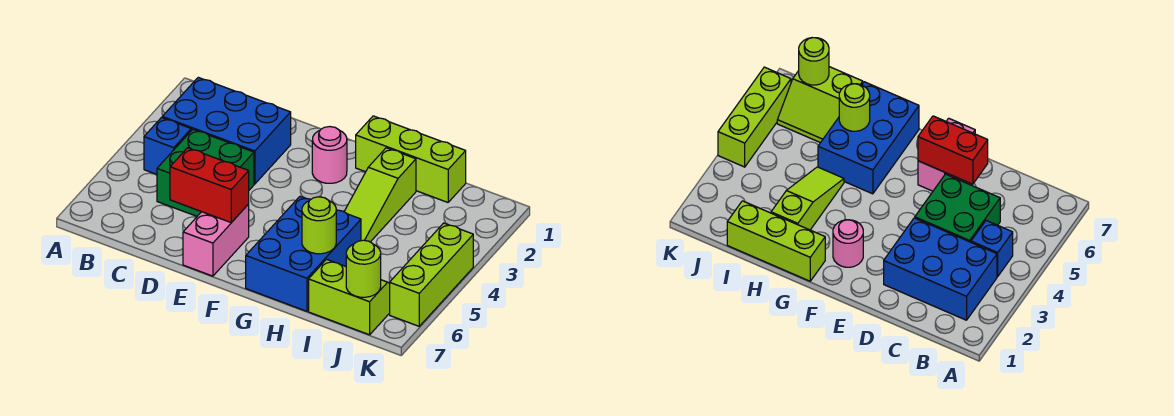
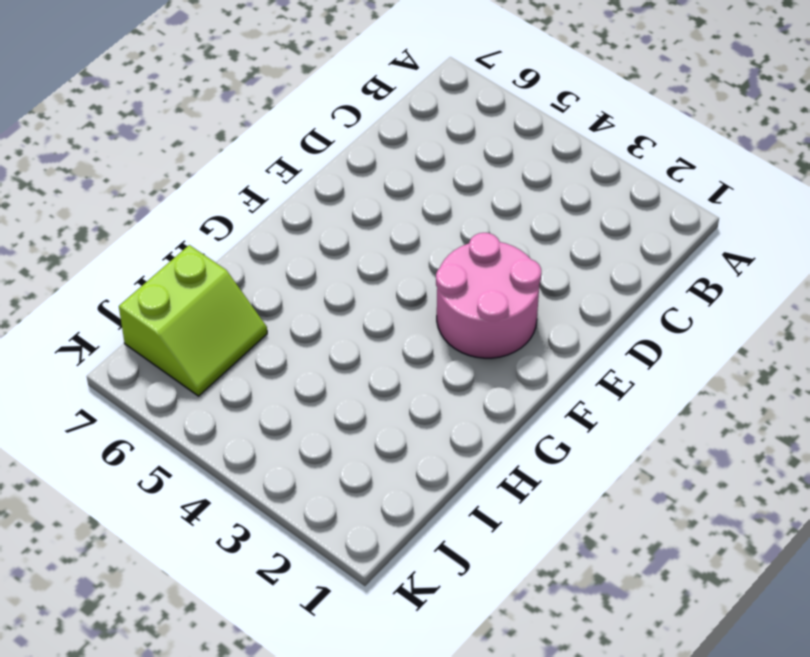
pink round brick E2:F3 level 1 -> pink round brick F2 level 1
none -> blue brick B2:D3 level 1
none -> blue brick B4 level 1
none -> green brick C4:D5 level 1

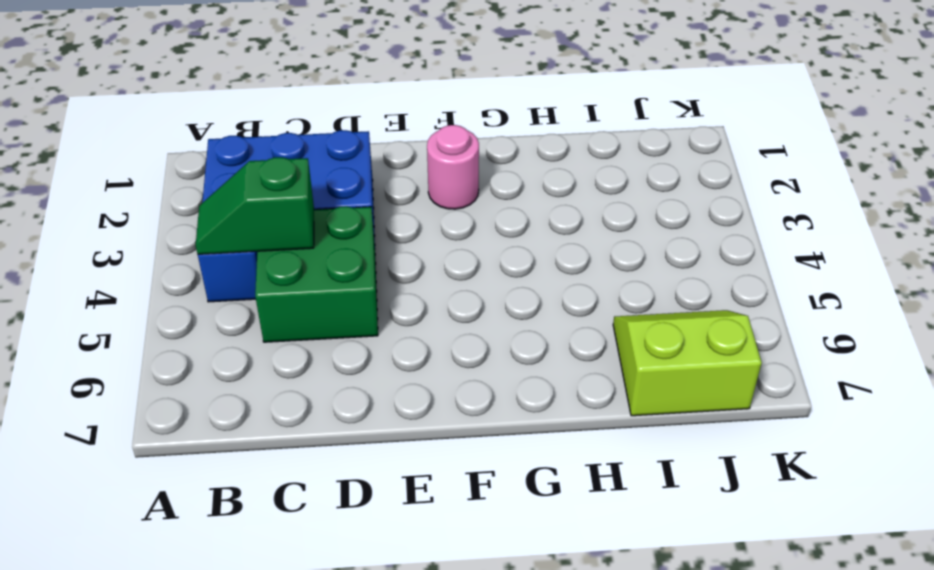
green slope B4:C4 level 2 top C -> none
none -> pink brick E6:E7 level 1
none -> lime brick G1:I1 level 1
none -> blue brick G5:H7 level 1

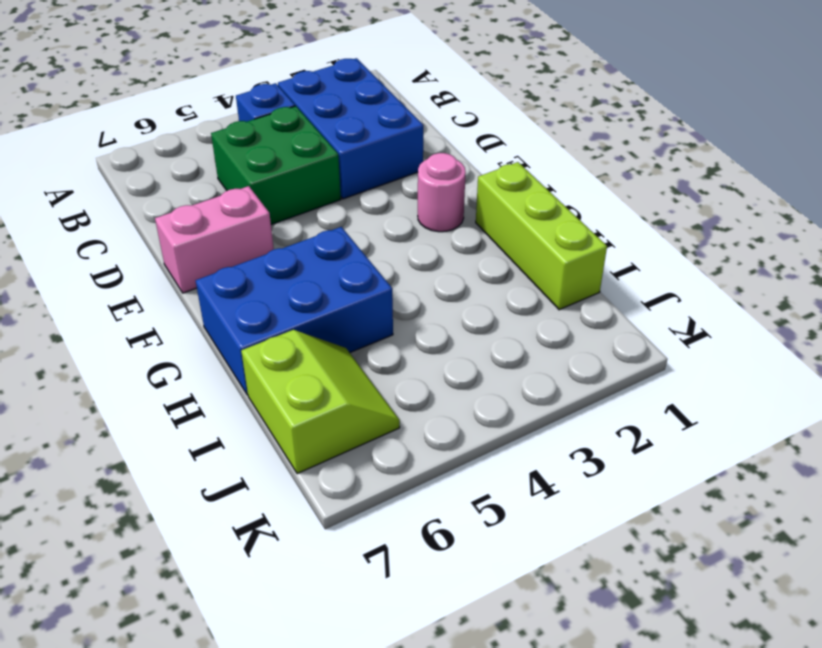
none -> lime slope H2:H4 level 1 top 2
none -> lime brick K4:K6 level 1
none -> red brick D6:E6 level 2

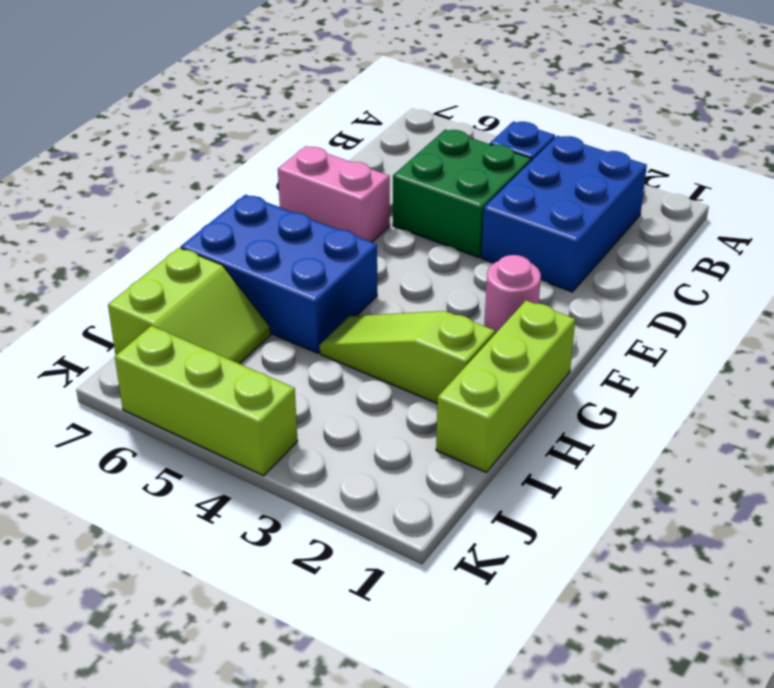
none -> red brick D6:E6 level 2
none -> lime round brick H6 level 2
none -> lime round brick J7 level 2

